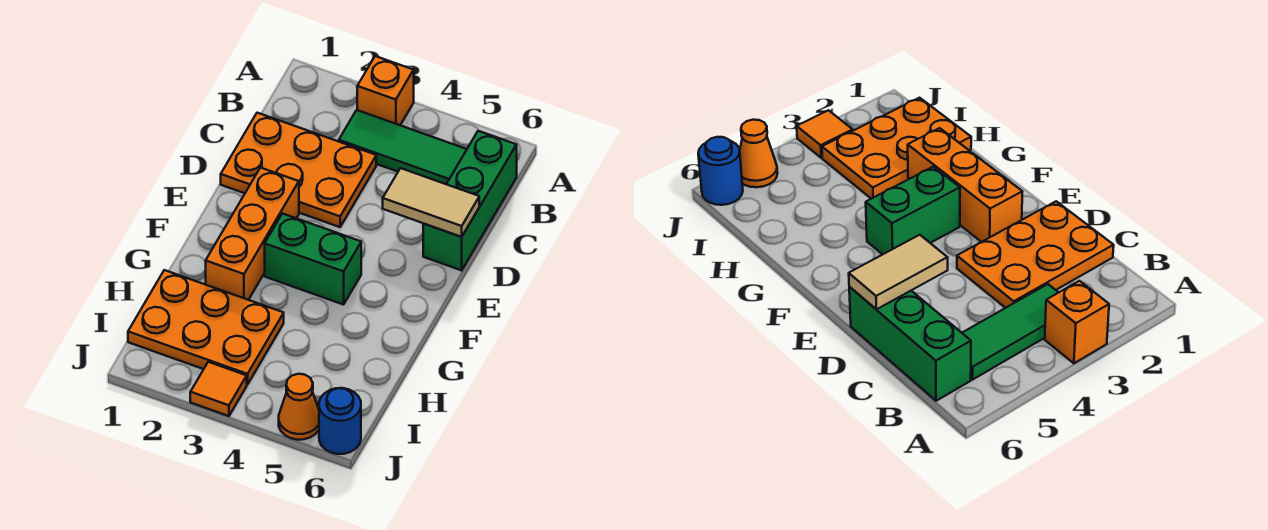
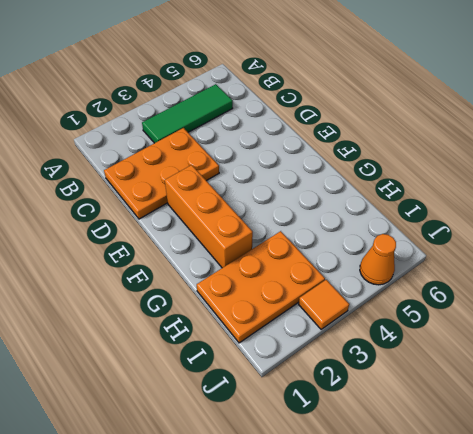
none -> orange brick A3 level 1
none -> green brick B6:D6 level 1

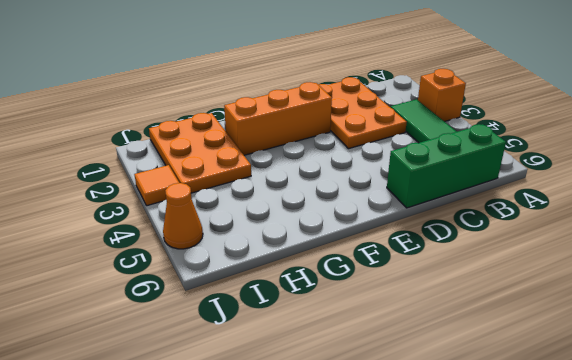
none -> green brick F3:F4 level 1
none -> blue round brick J6 level 1

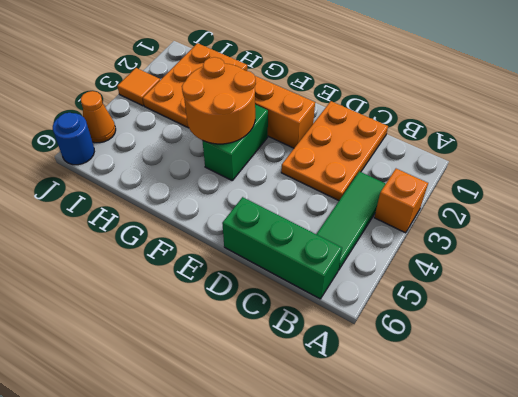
orange round brick F3:G4 level 2 -> none
none -> tan tile D5:D6 level 2

